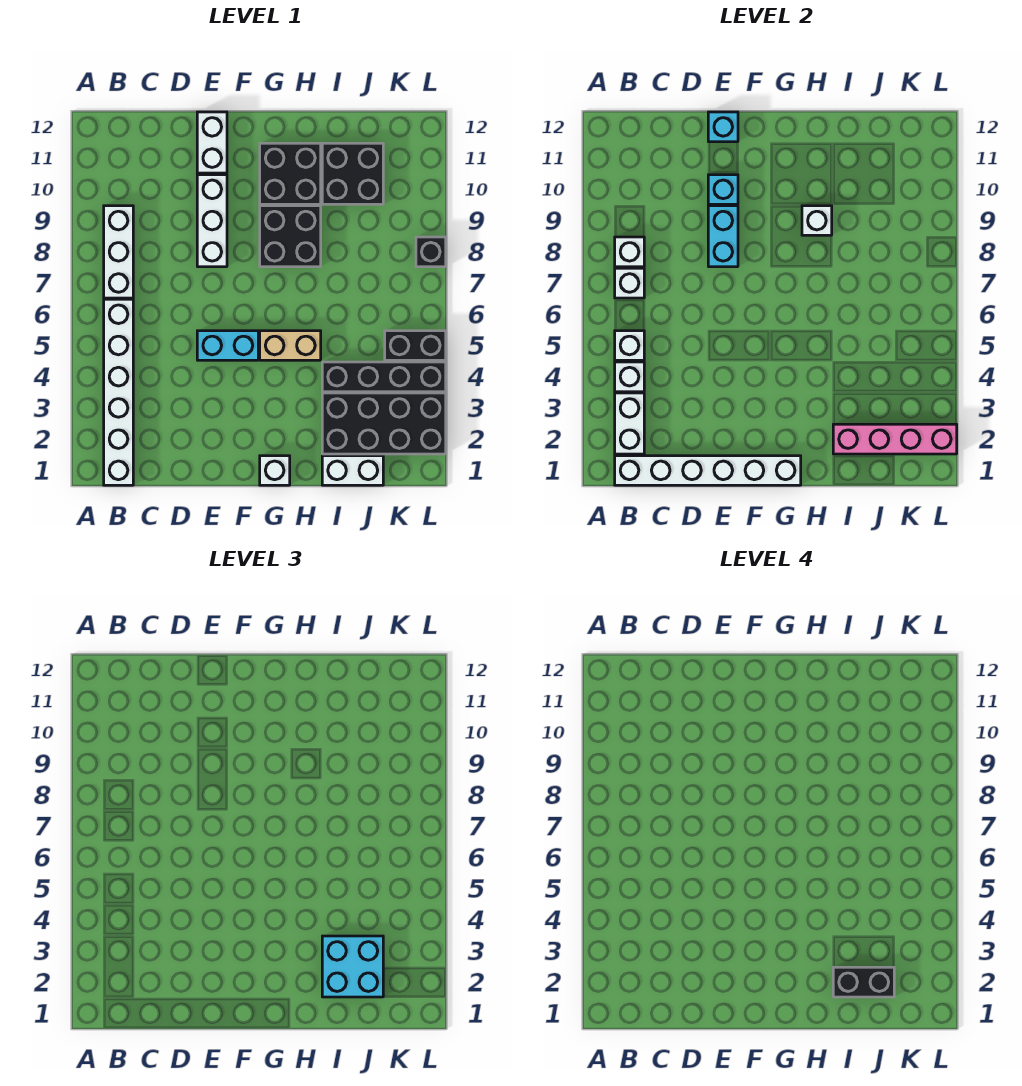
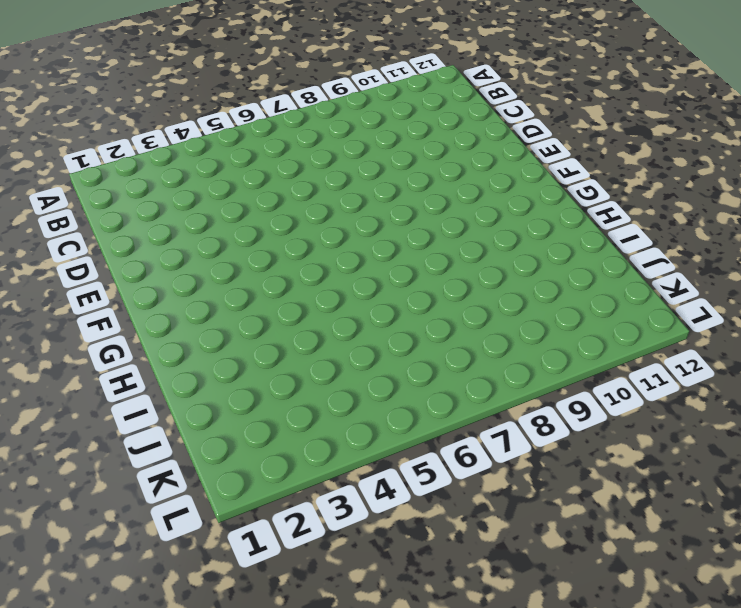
none -> white brick B1:B6 level 1
none -> white brick B7:B9 level 1
none -> cyan brick E5:F5 level 1

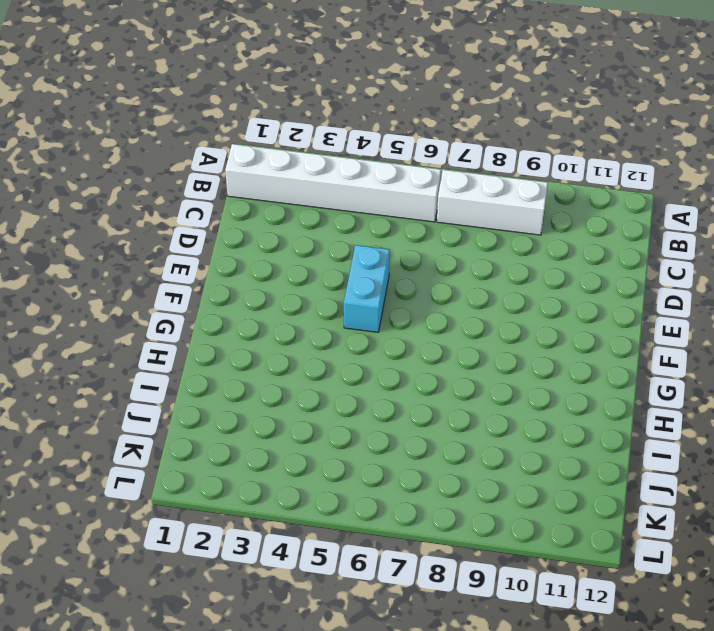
none -> white brick E8:E10 level 1
none -> white brick E11:E12 level 1
none -> white brick G1 level 1

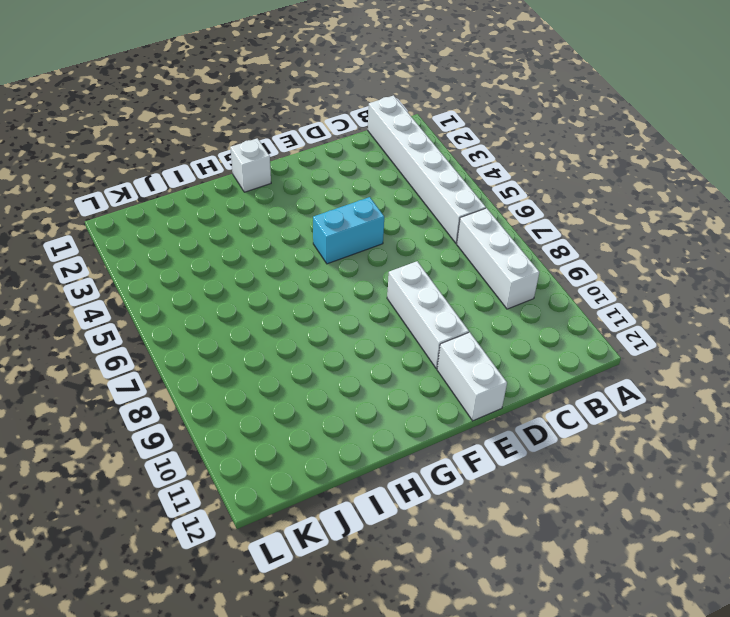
none -> tan brick G5:H5 level 1
none -> black brick G8:H9 level 1
none -> black brick G10:H11 level 1

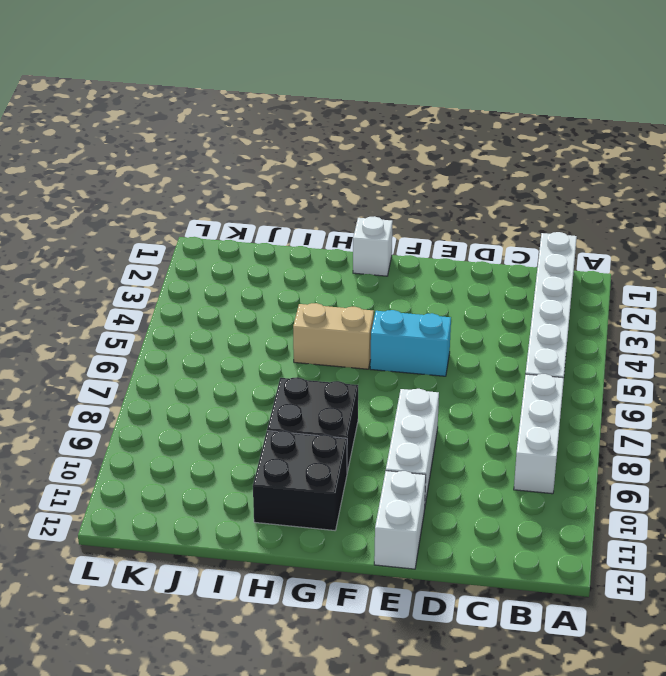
none -> white brick I1:J1 level 1
none -> black brick I2:L3 level 1
none -> black brick I4:L4 level 1

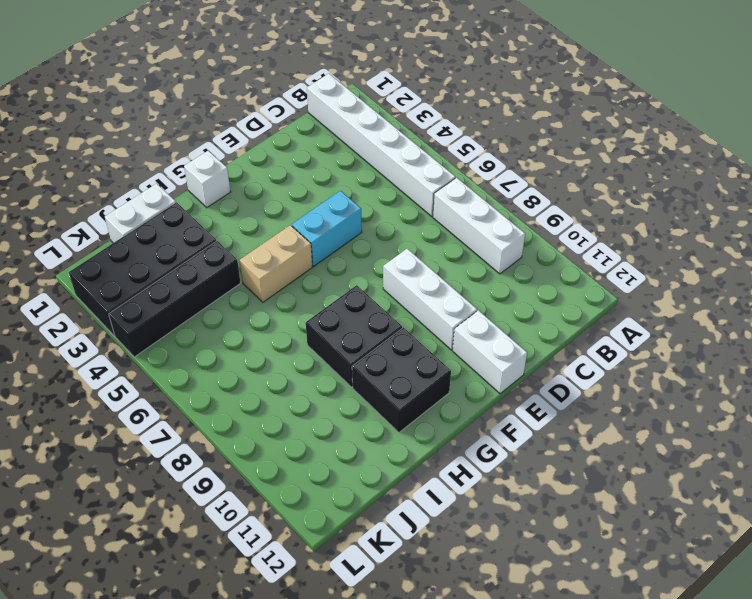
none -> black brick I10:J11 level 1
none -> black brick K5:L5 level 1
none -> black brick L8 level 1

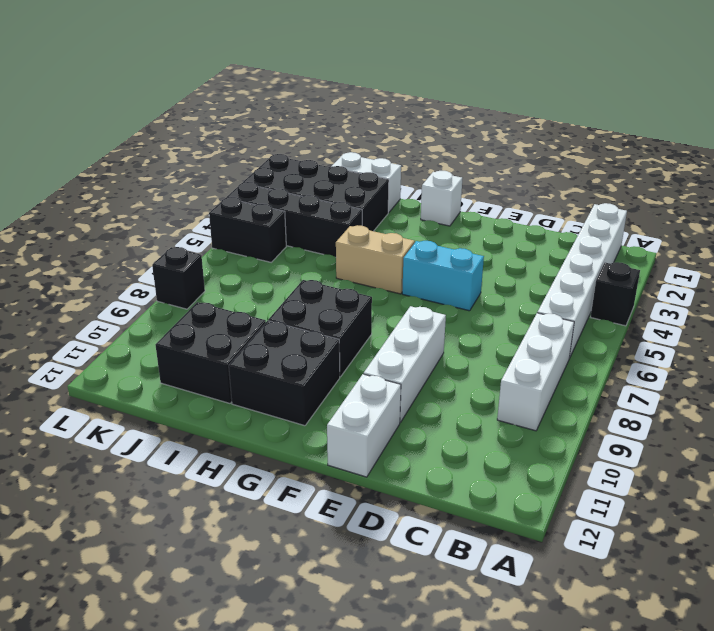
black brick A4 level 1 -> none
none -> white brick B1:G1 level 2
none -> white brick B2:B3 level 2
none -> white brick B4 level 2

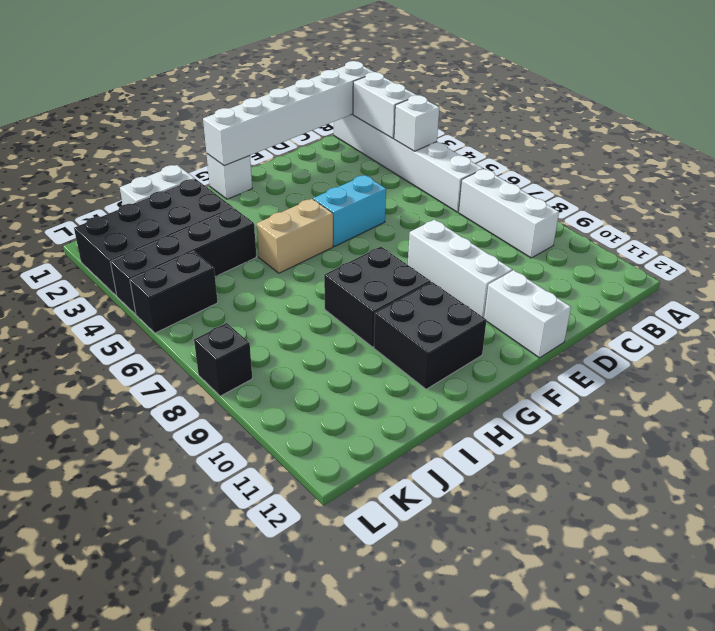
none -> black brick I10:J11 level 1
none -> white brick B5 level 2
none -> white brick B7 level 2

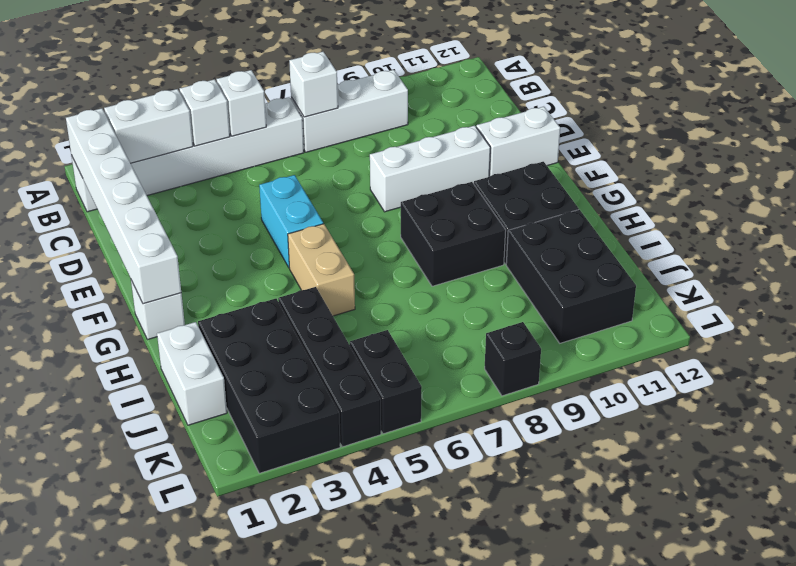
black brick I10:K11 level 1 -> black brick I10:J11 level 1
none -> white brick B8 level 2
none -> cyan brick E8:E9 level 2
none -> cyan brick E10 level 2

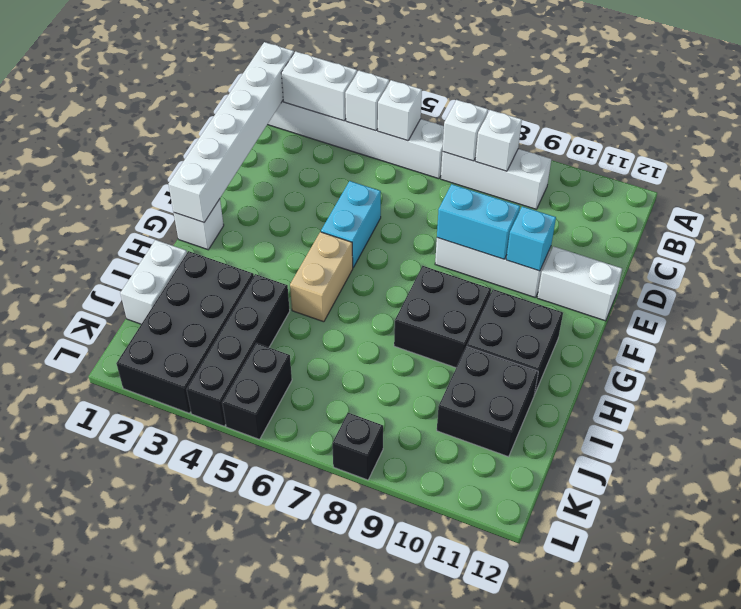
none -> cyan brick E12 level 2
none -> white brick H9 level 2
none -> pink brick I2:L2 level 2

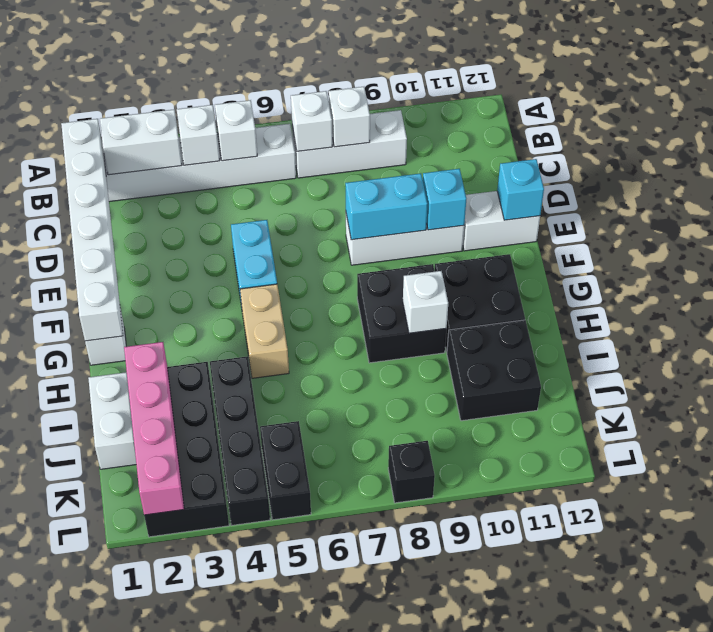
none -> cyan brick I2:J3 level 3
none -> black brick I2:J2 level 4

